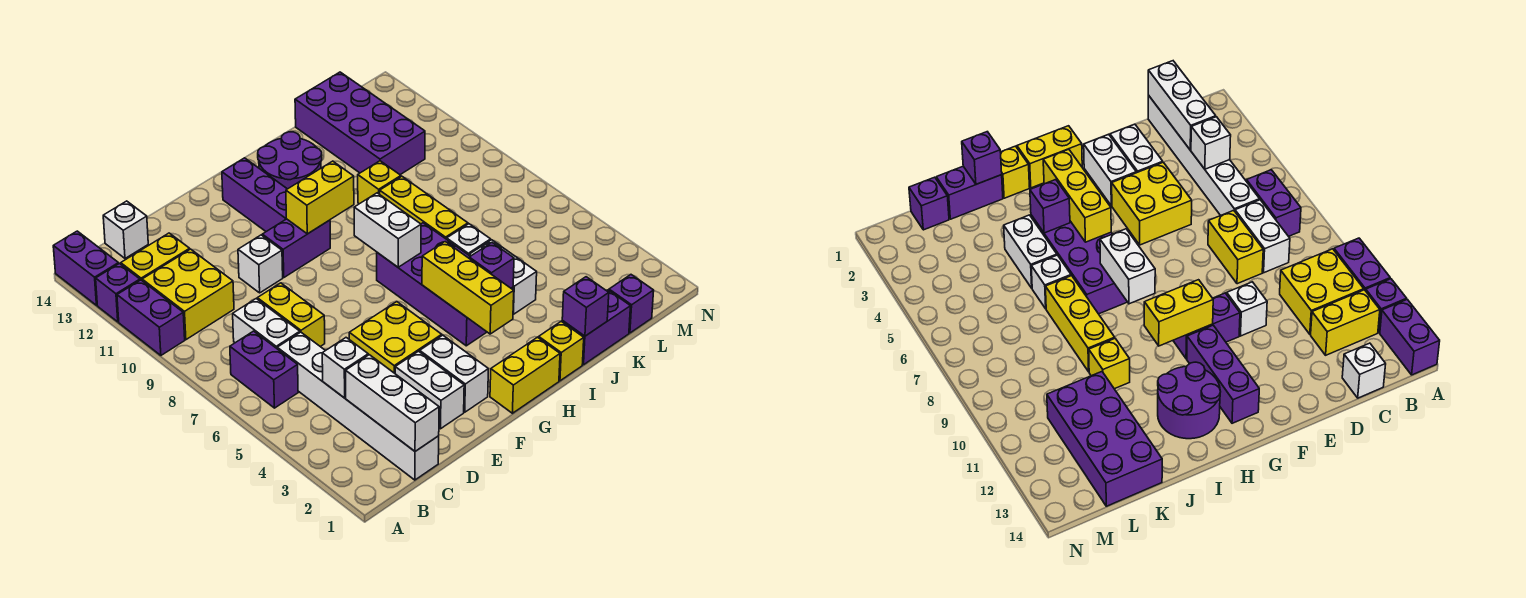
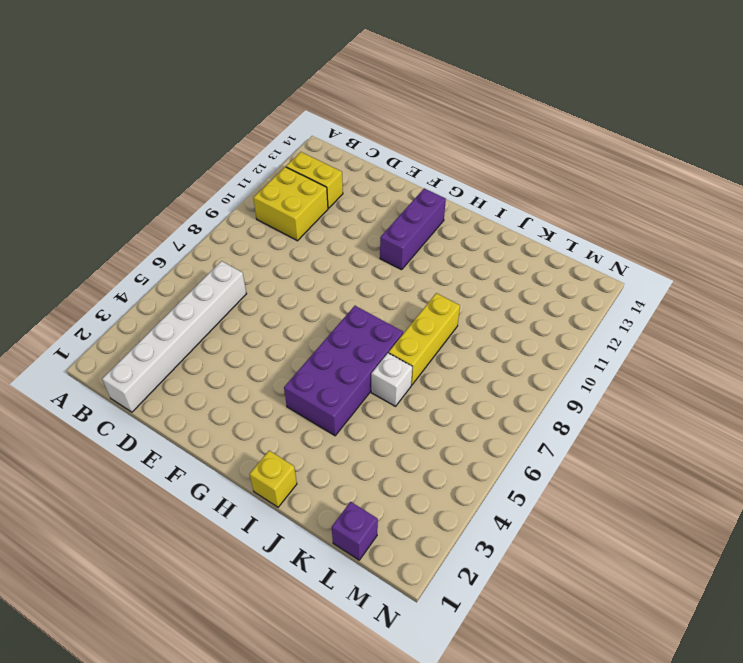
none -> purple brick A10:A11 level 1
none -> purple brick A12 level 1
none -> purple brick A13:A14 level 1
none -> purple brick B6:B7 level 1

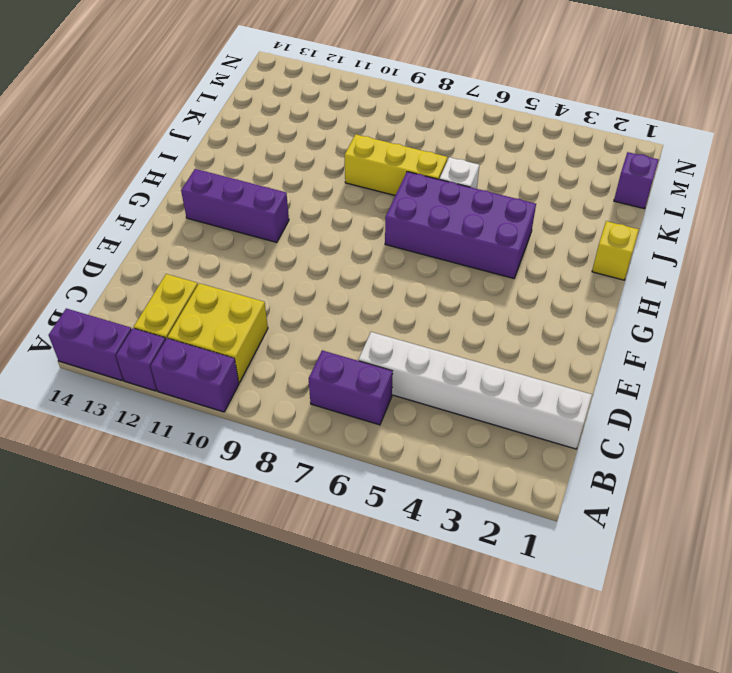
none -> white brick C7:C8 level 1
none -> white brick C14 level 1
none -> yellow brick D7:D8 level 1
none -> white brick E2:E3 level 1

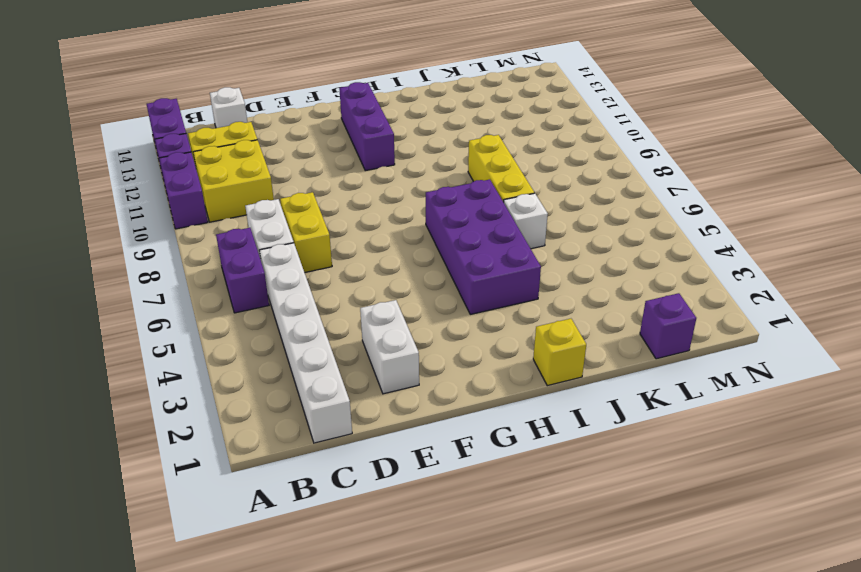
none -> yellow brick E4:F5 level 1
none -> white brick E10 level 1
none -> white brick F2:F3 level 1
none -> purple brick F10:G10 level 1

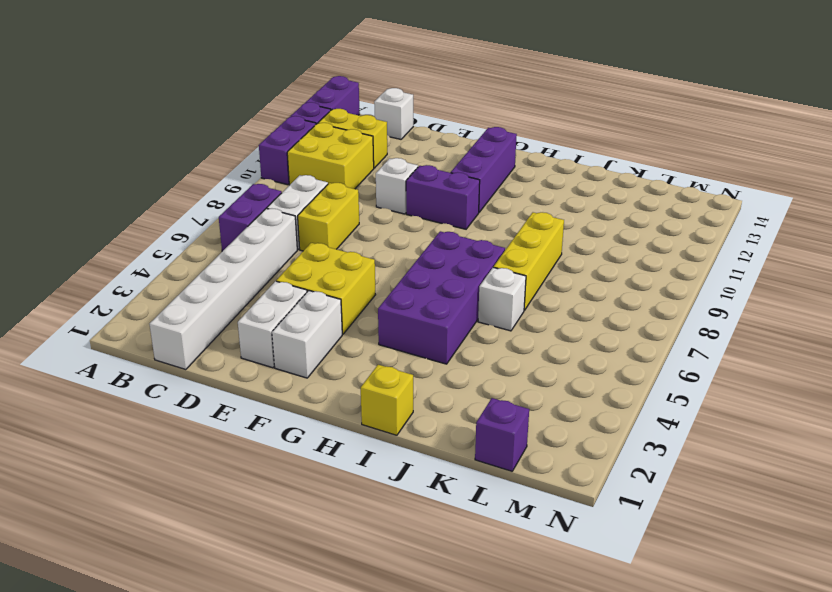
none -> yellow brick G1:H1 level 1
none -> purple round brick H12:I13 level 1
none -> purple brick J1:K1 level 1
none -> white brick J4:J5 level 1

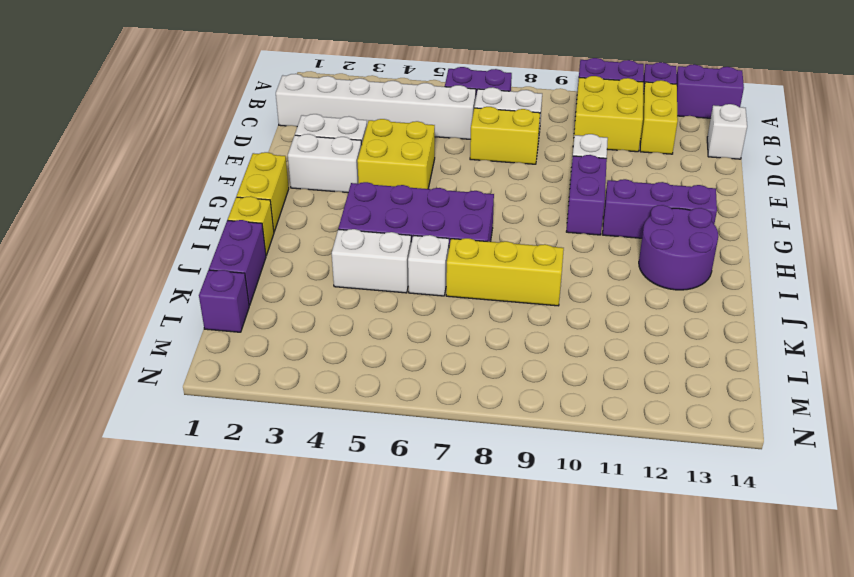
none -> yellow brick J10 level 1
none -> purple brick K11:L14 level 1
none -> white brick C1:C3 level 2
none -> white brick C4 level 2

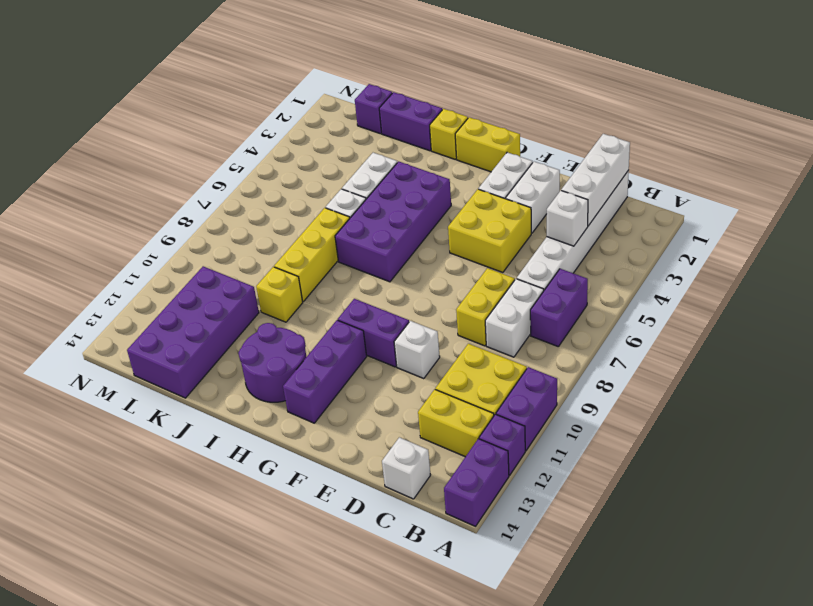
none -> yellow brick G10:H10 level 2
none -> yellow brick H3:H5 level 2
none -> white brick H7:H8 level 2
none -> purple brick I4 level 2

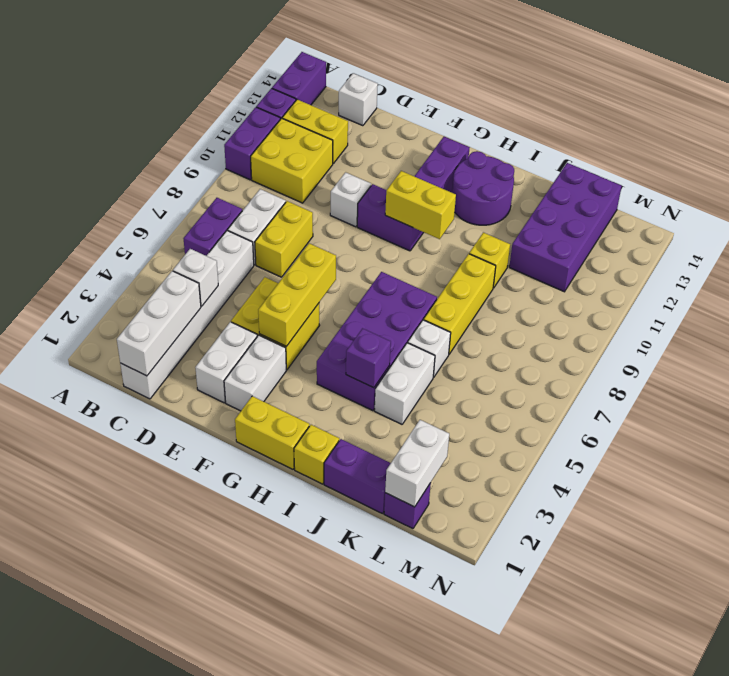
yellow brick F4:F6 level 2 -> yellow brick H3:H5 level 2
white brick L1:L2 level 2 -> white brick H7:H8 level 2
none -> purple brick J1 level 2

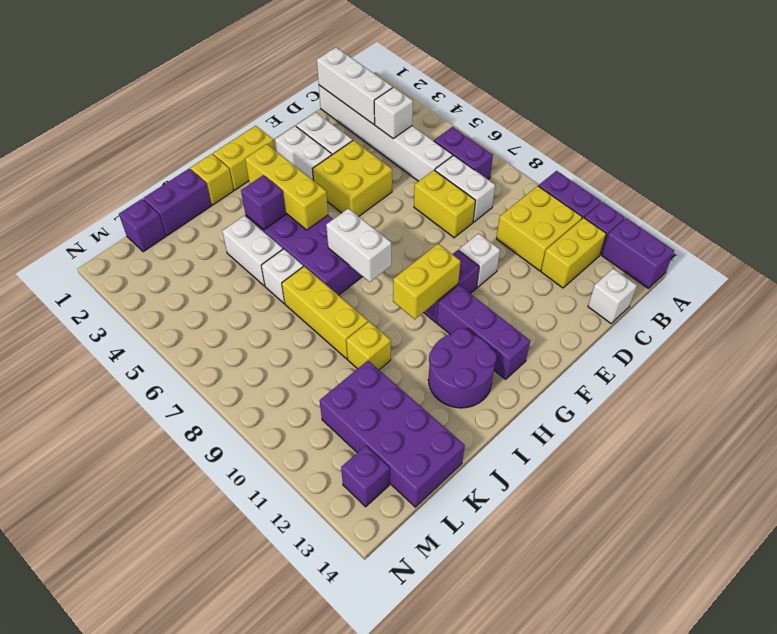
purple brick M13 level 1 -> purple brick J1 level 2

